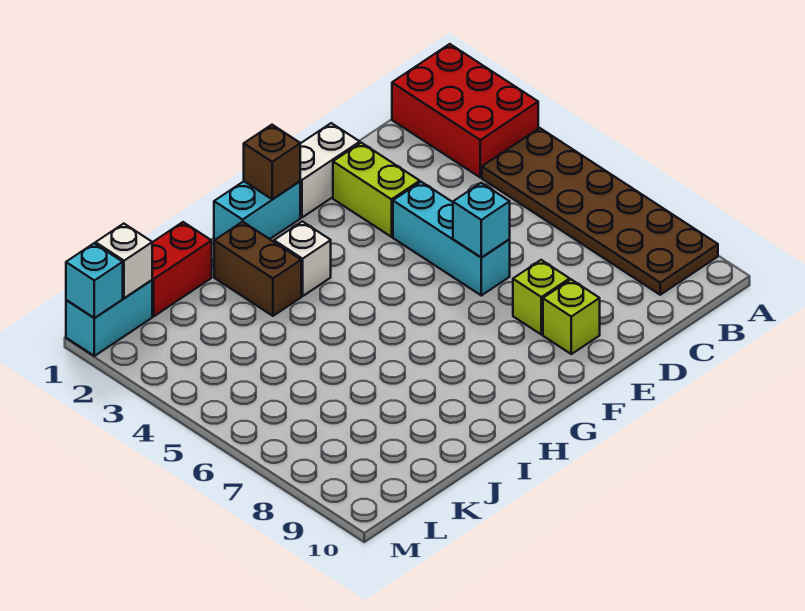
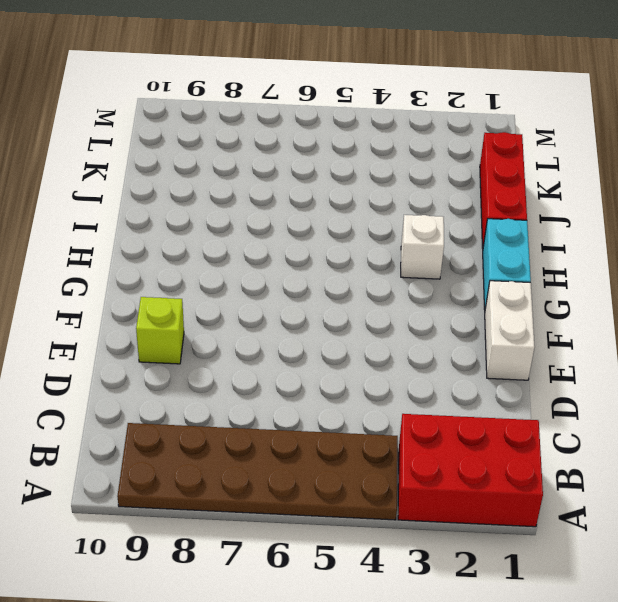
red brick I1:K1 level 1 -> red brick J1:K1 level 1
none -> lime brick E2:E3 level 1
none -> cyan brick E4:E6 level 1
none -> lime brick E8 level 1

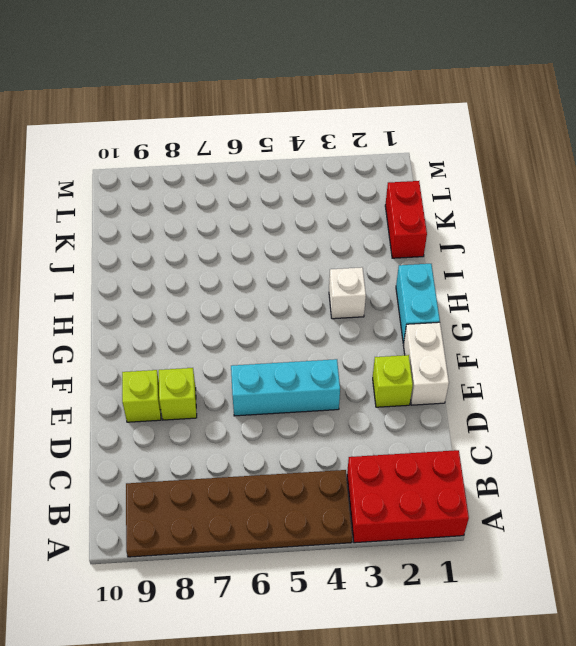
lime brick E2 level 1 -> lime brick E2:E3 level 1
none -> brown brick I2:I3 level 1
none -> cyan brick L1:M1 level 1
none -> cyan brick E6 level 2

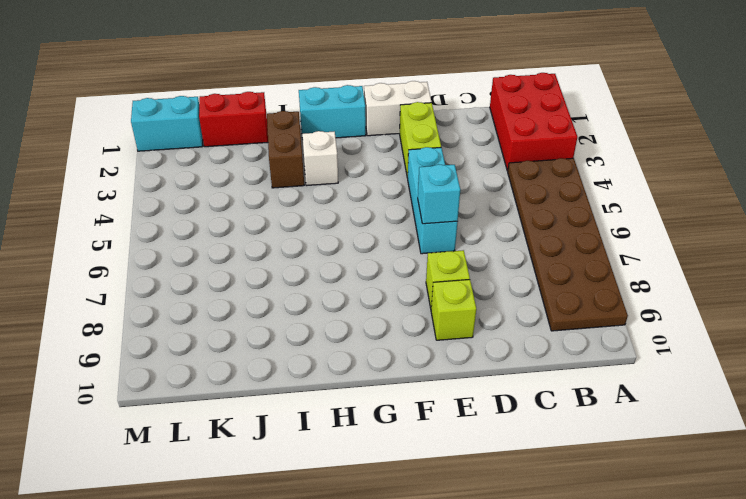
none -> brown brick G1 level 2
none -> white brick L1 level 2
none -> cyan brick M1 level 2

